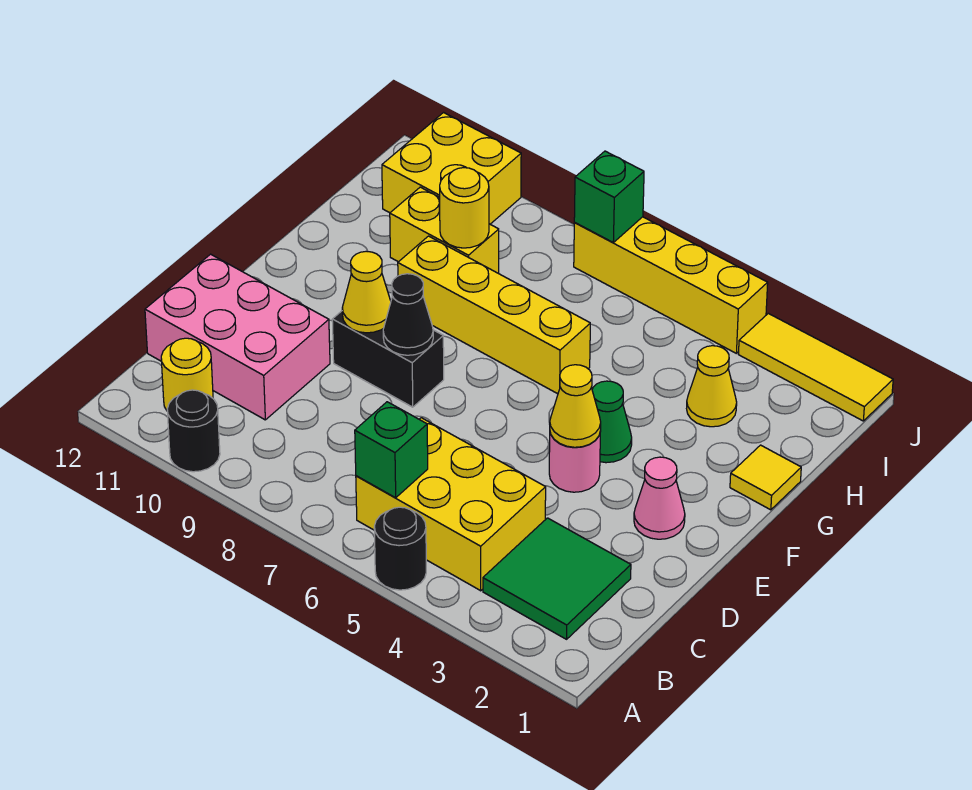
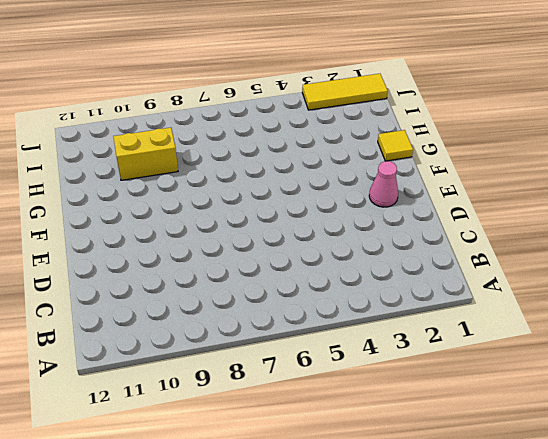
none -> black round brick A5 level 1
none -> black round brick A10 level 1
none -> green tile B2:C3 level 1

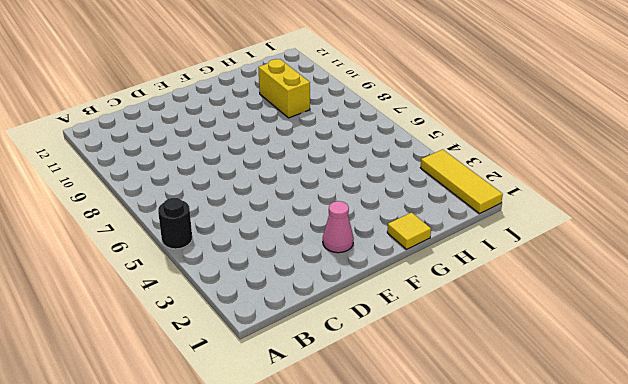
none -> black round brick A10 level 1
none -> green tile B2:C3 level 1
none -> yellow brick B4:C6 level 1

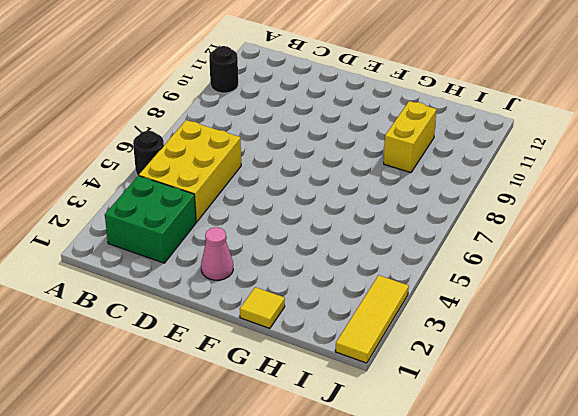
green brick B2:C3 level 1 -> green tile B2:C3 level 1
none -> yellow round brick B11 level 1
none -> pink brick C10:D12 level 1
none -> pink round brick E4 level 1

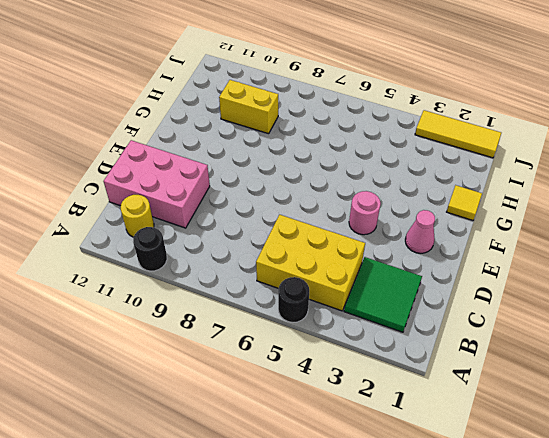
none -> black brick E8:E9 level 1
none -> green cone F4 level 1
none -> yellow brick G6:G9 level 1

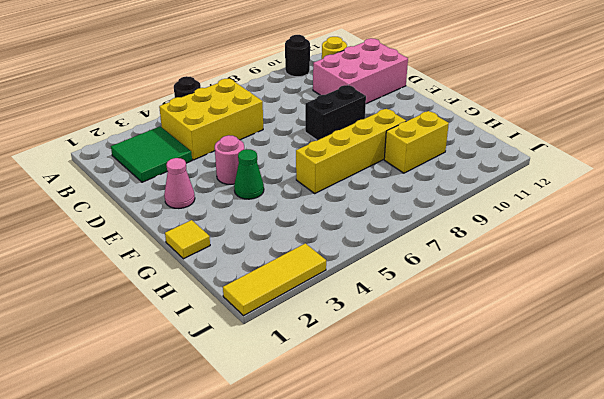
none -> yellow cone H3 level 1
none -> yellow brick I10:J11 level 1
none -> yellow brick J4:J7 level 1

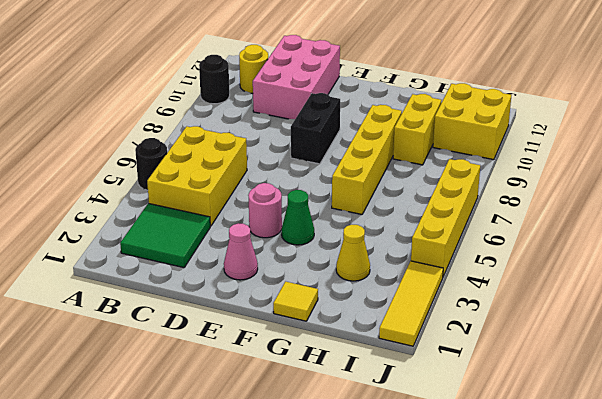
none -> green brick B6 level 2
none -> yellow cone E4 level 2
none -> black cone E8 level 2

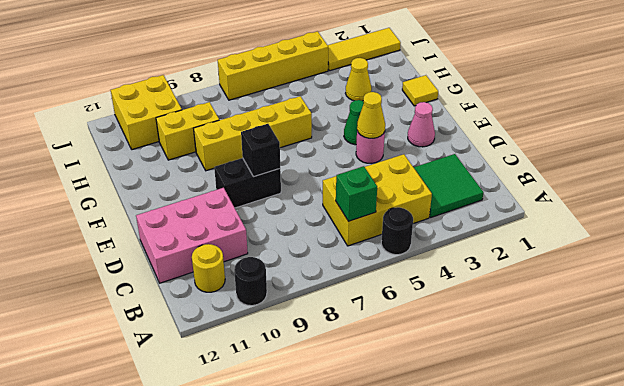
black brick E8 level 2 -> black cone E8 level 2
none -> yellow cone E9 level 2
none -> yellow round brick H9 level 2
none -> green brick J7 level 2

